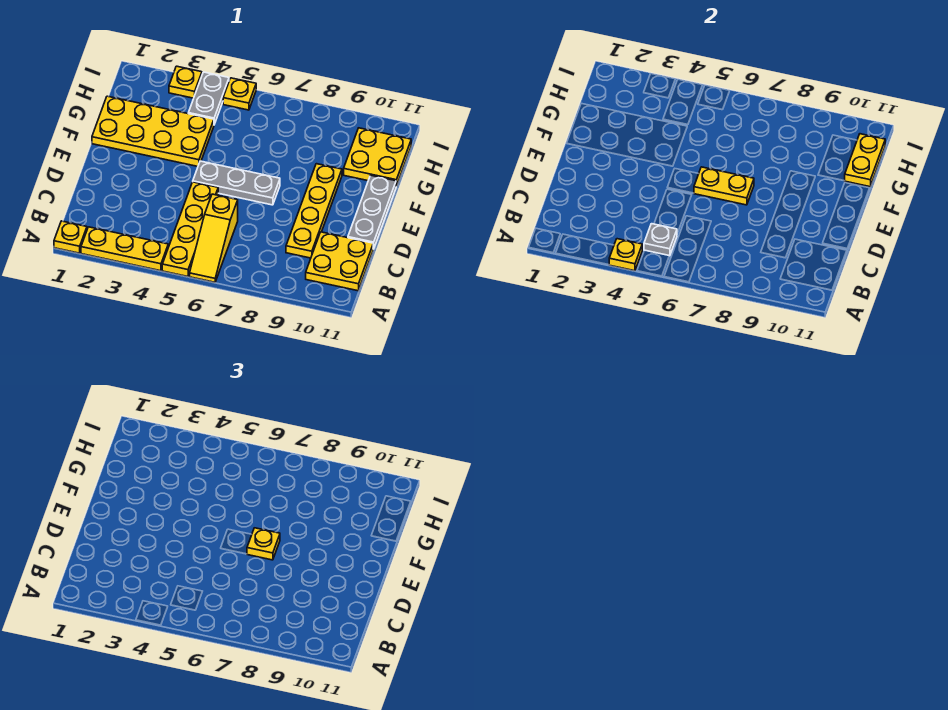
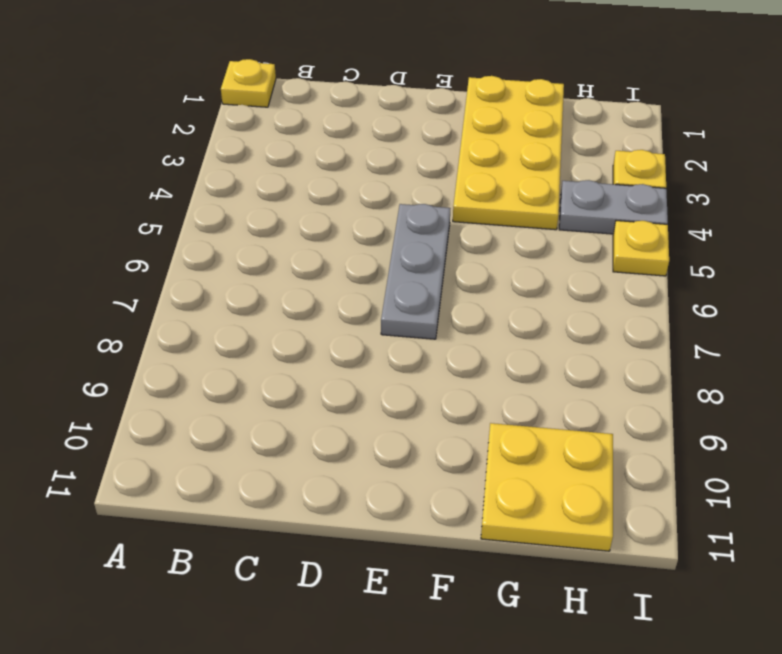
none -> yellow plate A2:A4 level 1
none -> yellow plate A5:D5 level 1
none -> yellow slope A6:C6 level 1 top C

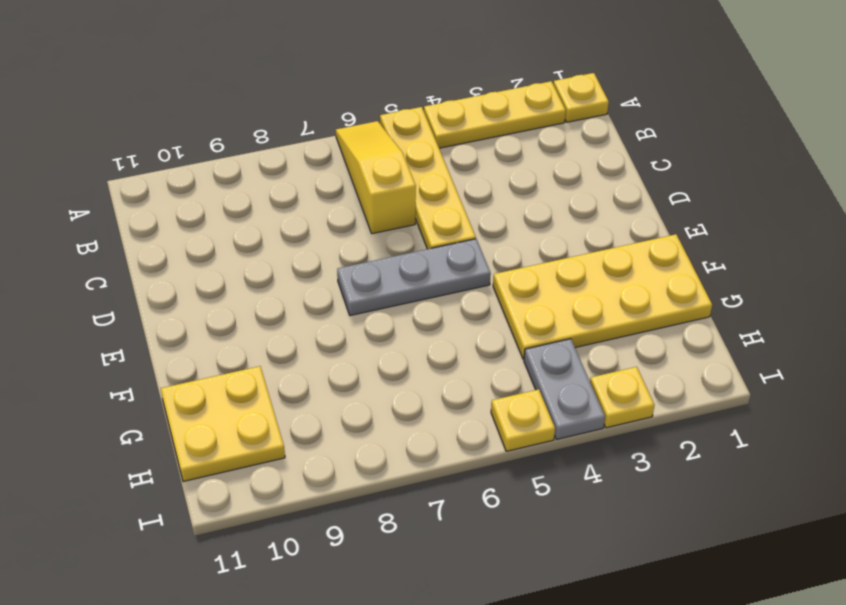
none -> yellow plate B10:C11 level 1
none -> yellow plate C9:F9 level 1
none -> grey plate D11:F11 level 1

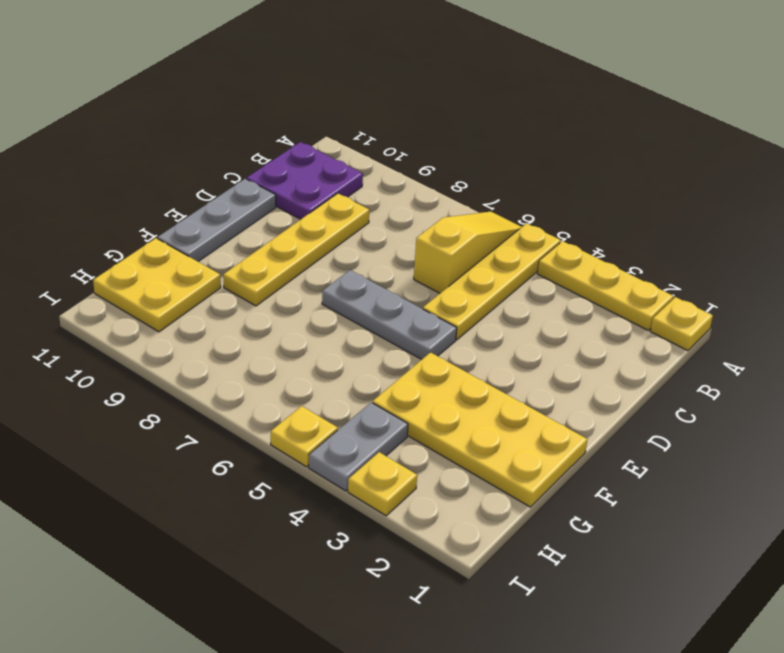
purple plate B10:C11 level 1 -> yellow plate B10:C11 level 1
none -> yellow plate A4 level 2
none -> grey plate B5 level 2
none -> yellow plate E6:E7 level 2

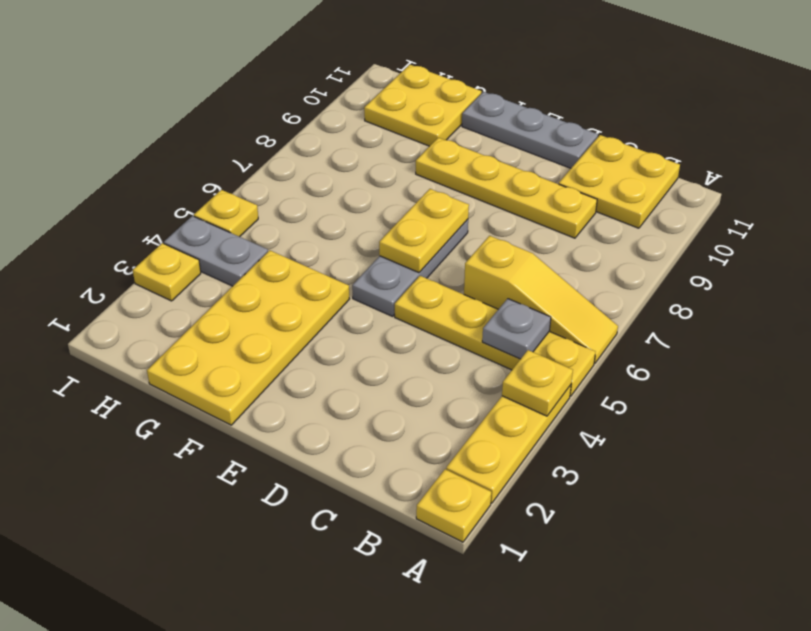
none -> yellow plate G11:H11 level 2
none -> yellow plate E7 level 3

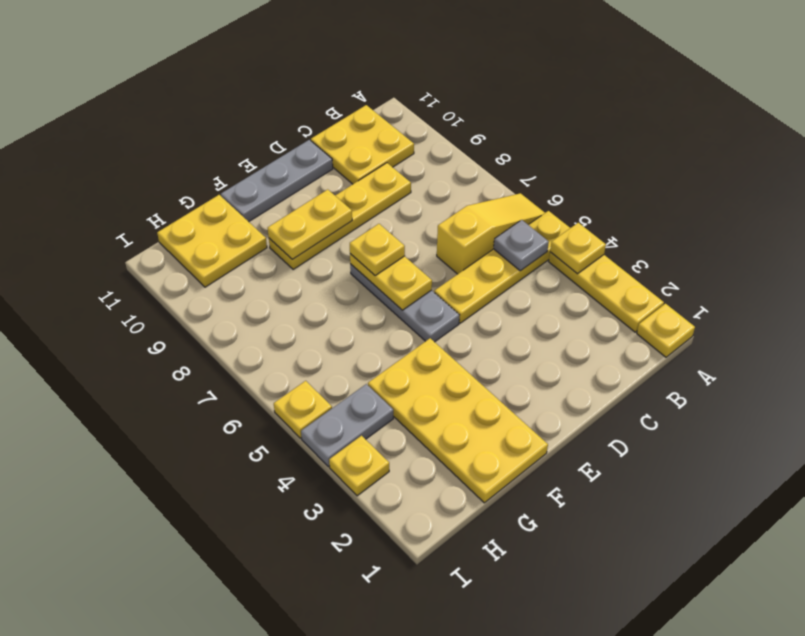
yellow plate E9:F9 level 2 -> yellow plate G11:H11 level 2

